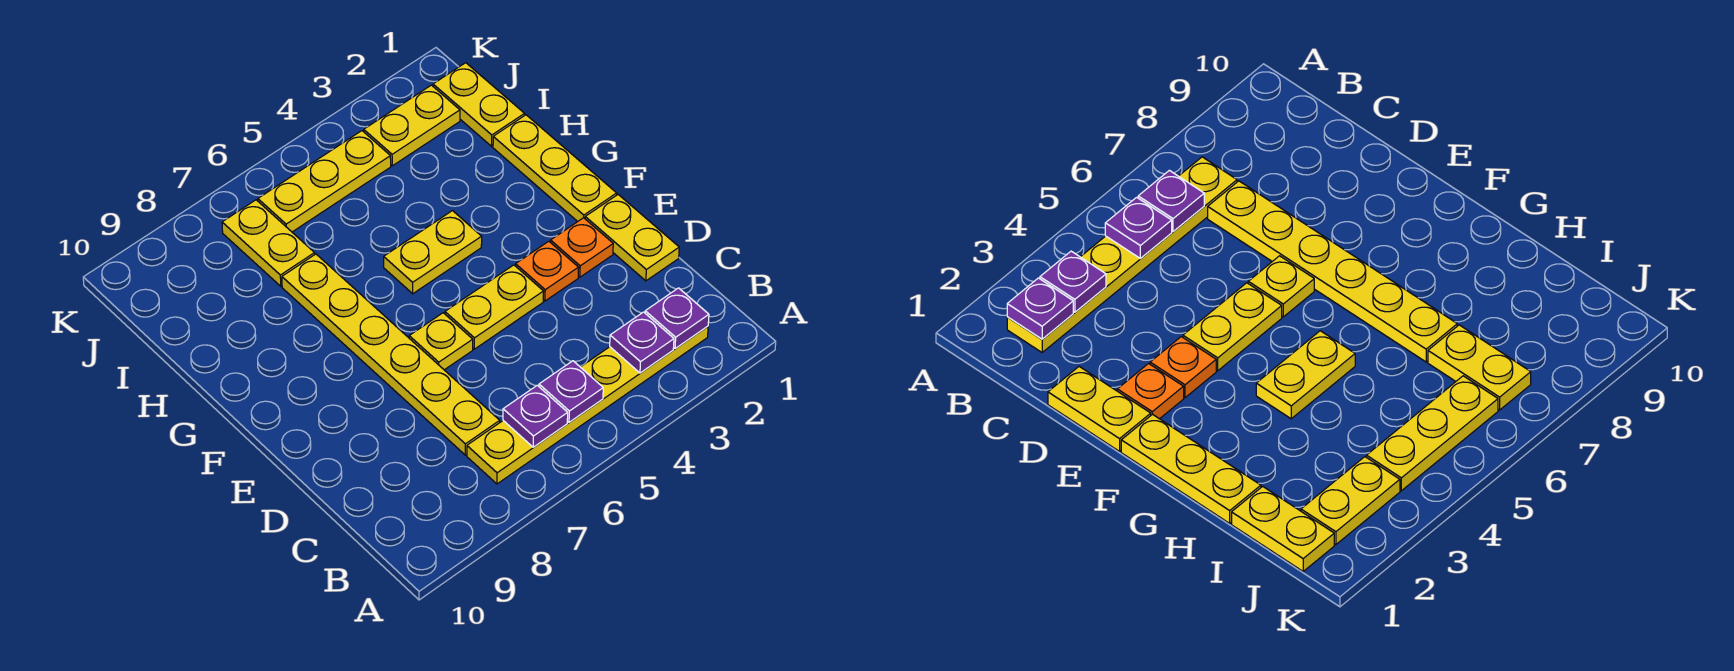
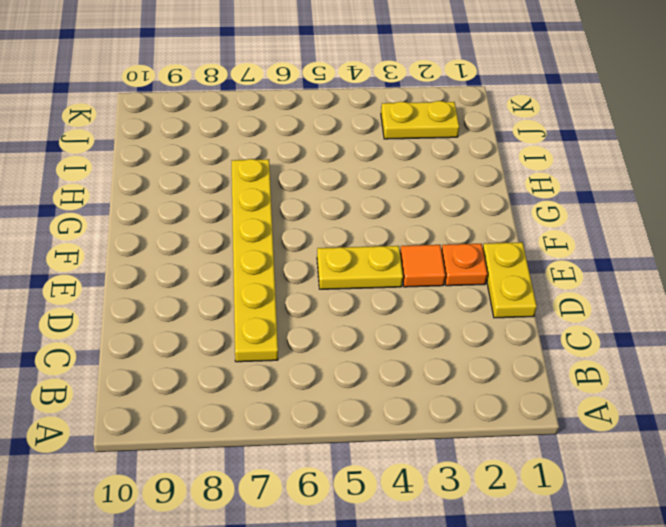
orange tile E3 level 1 -> orange plate E3 level 1
none -> yellow plate B2:B7 level 1
none -> yellow plate E6 level 1
none -> yellow plate F1:H1 level 1

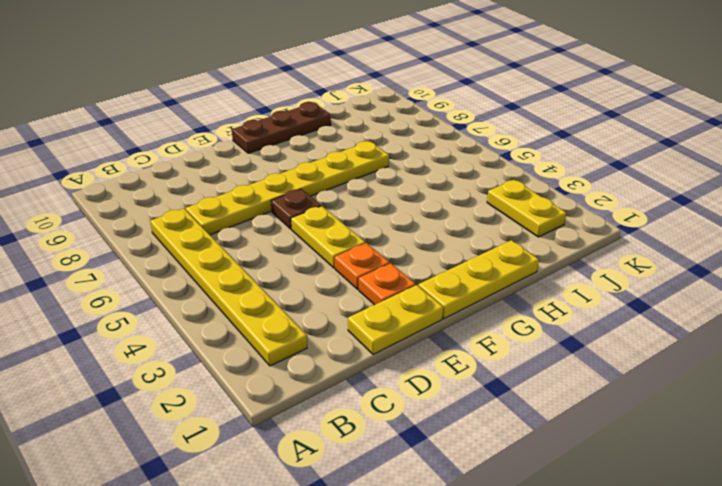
brown plate E6 level 1 -> yellow plate E6 level 1
brown plate F10:H10 level 1 -> none
none -> yellow plate G4:G5 level 1
none -> yellow plate I1:J1 level 1
none -> yellow plate I7:J7 level 1

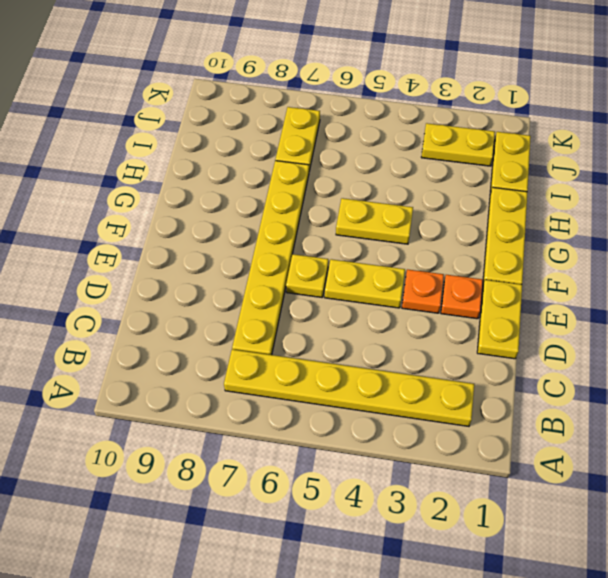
none -> yellow plate J4:J6 level 1
none -> purple plate B2 level 2
none -> purple plate B3 level 2

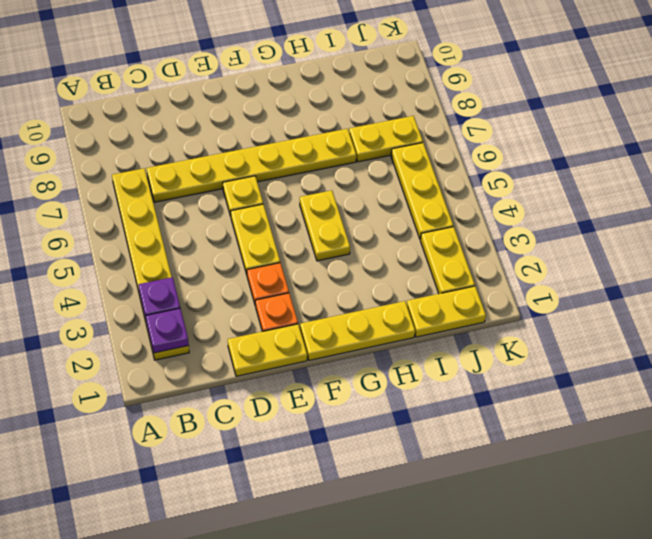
none -> purple plate B5 level 2
none -> purple plate B6 level 2

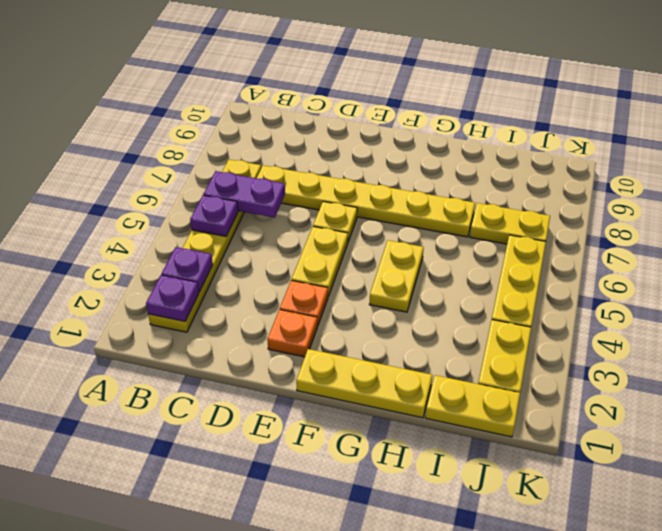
purple plate B6:C6 level 2 -> purple plate B6 level 2
none -> yellow plate D1:E1 level 1

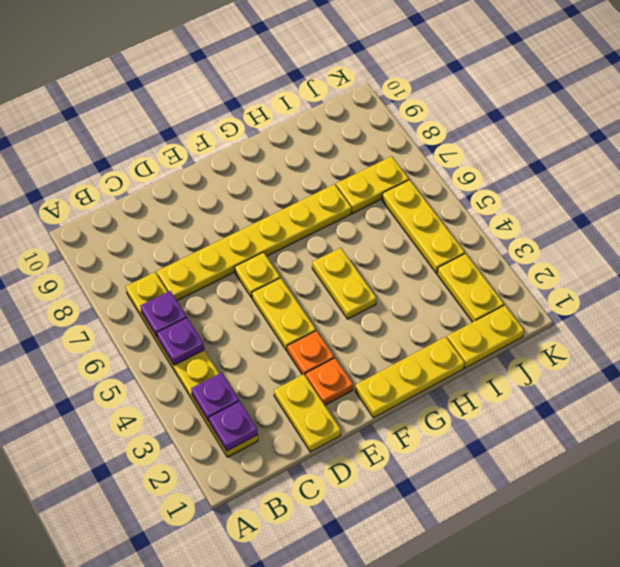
yellow plate D1:D2 level 1 -> yellow plate D1:E1 level 1

